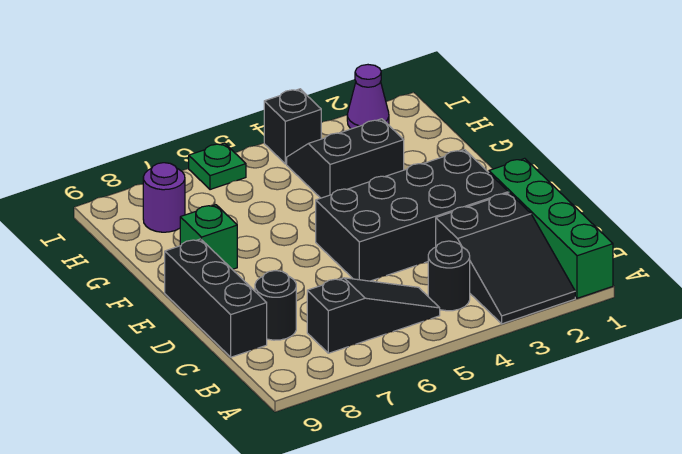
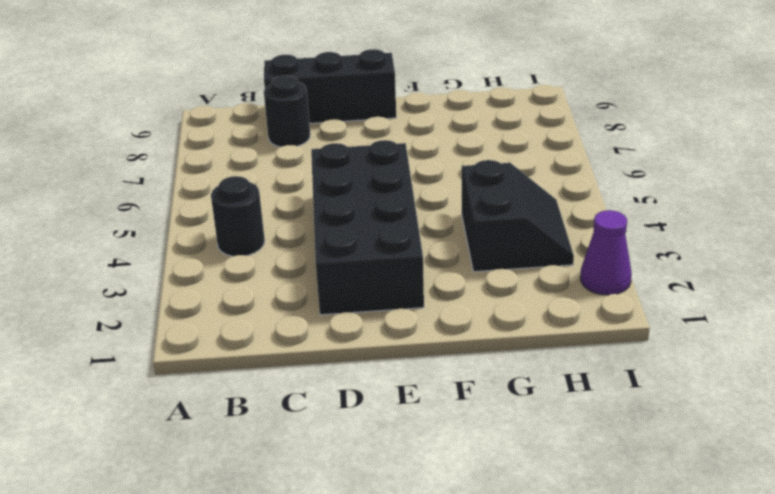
none -> green brick A1:D1 level 1
none -> black slope A2:C3 level 1 top C
none -> black slope B5:B7 level 1 top 7

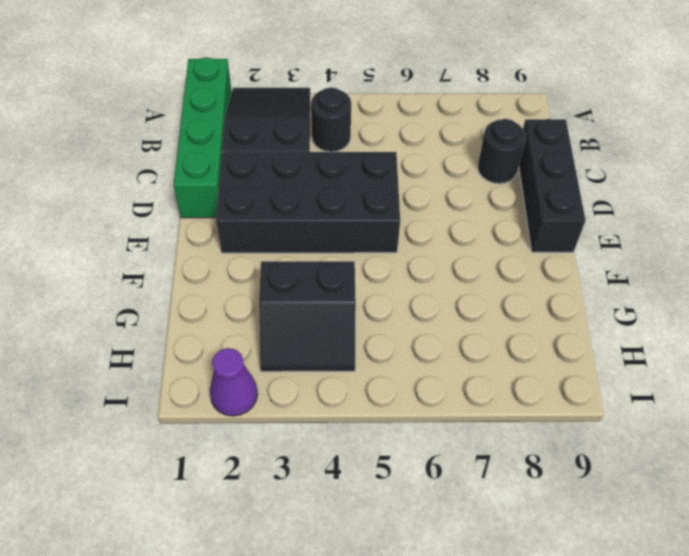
none -> black slope B5:B7 level 1 top 7
none -> green brick F8 level 1
none -> purple round brick H8 level 1

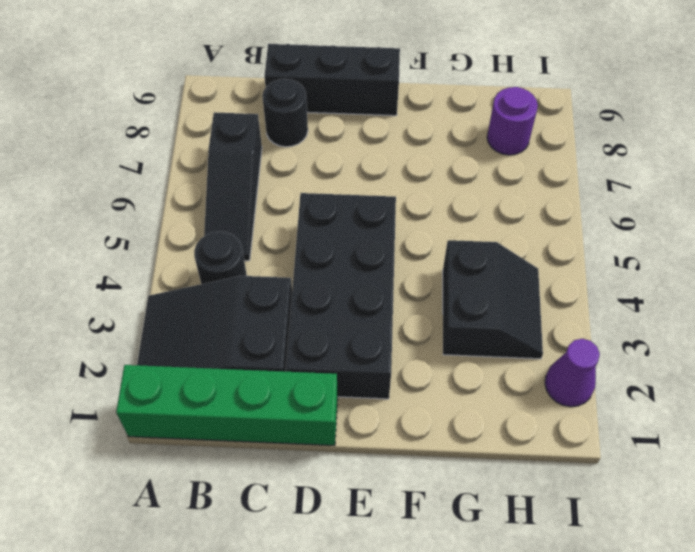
none -> green brick F8 level 1
none -> black brick I4 level 1
none -> green plate I6 level 1

